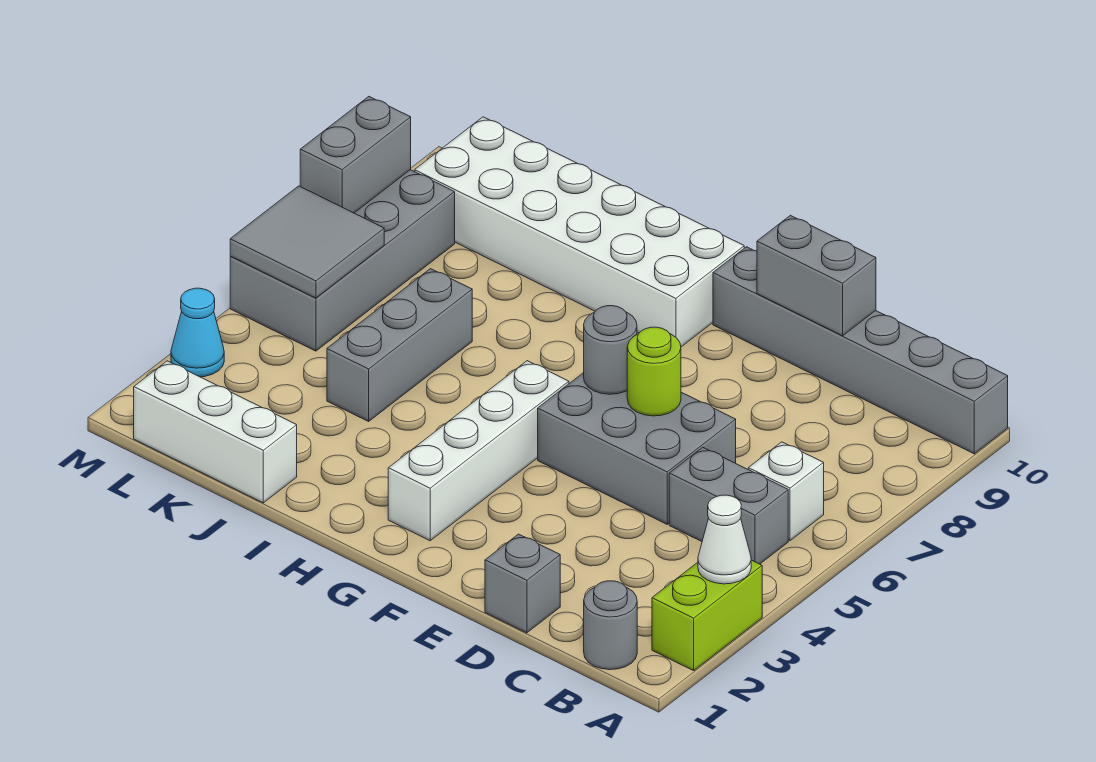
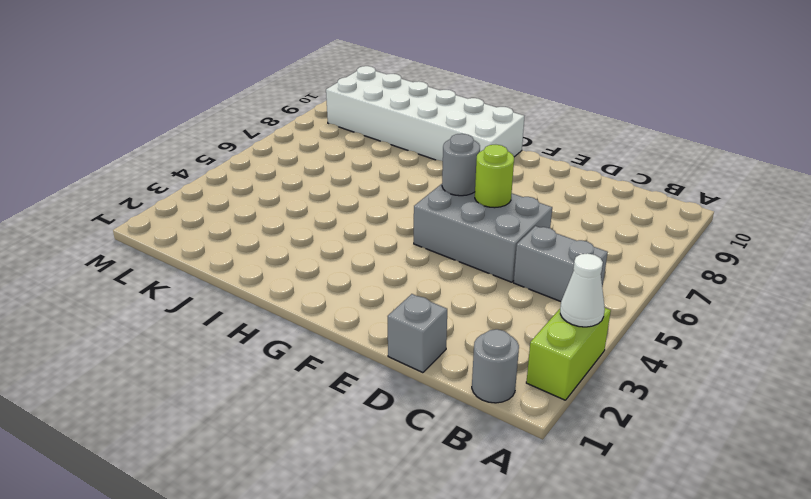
none -> grey brick A10:F10 level 1
none -> white brick B6 level 1
none -> white brick G2:G5 level 1

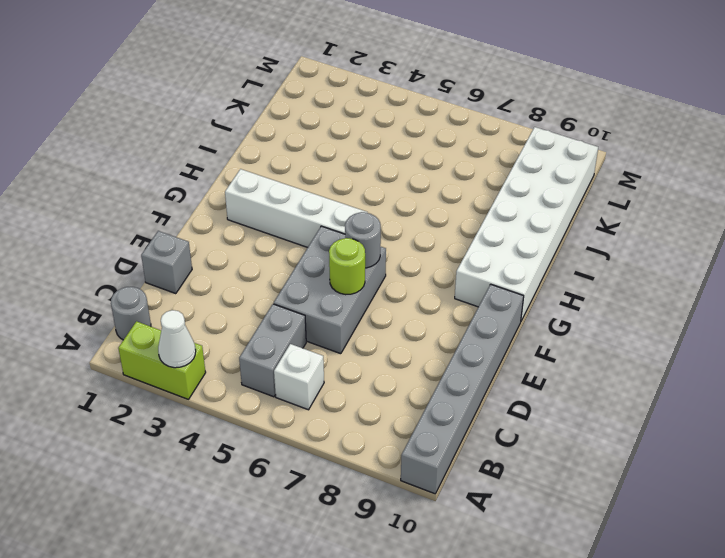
none -> white brick J1:L1 level 1
none -> grey brick J4:J6 level 1
none -> grey brick L5:M8 level 1

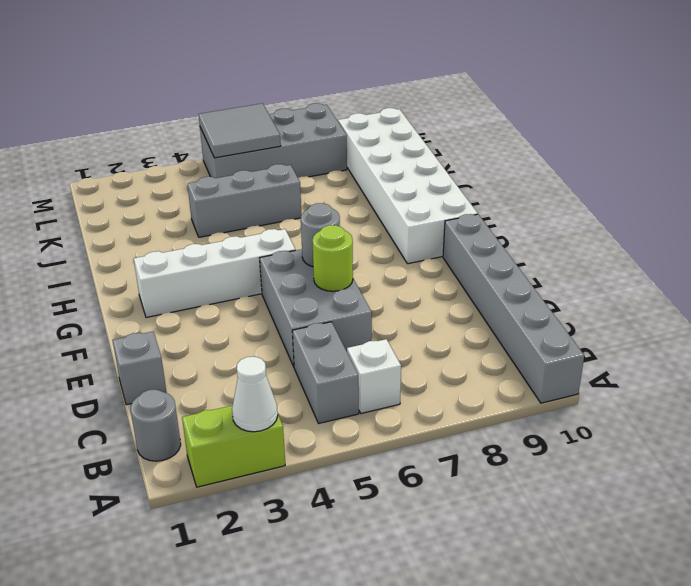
none -> white brick J1:L1 level 1
none -> cyan cone M3 level 1
none -> grey brick D10:E10 level 2

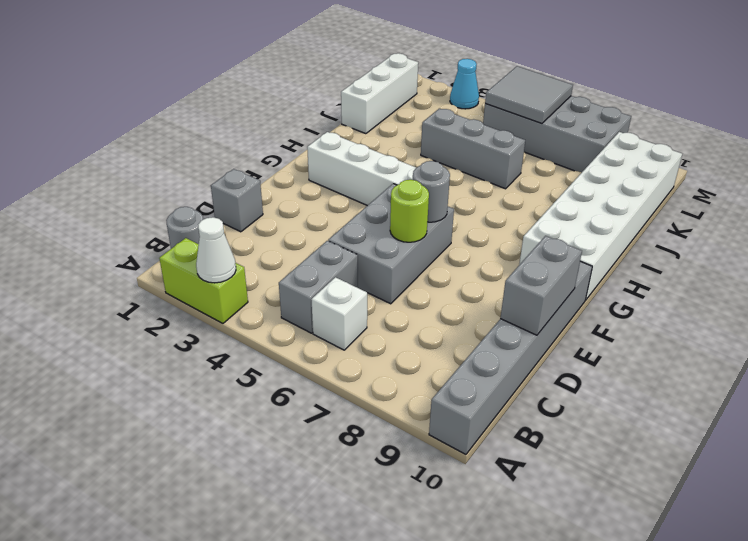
none -> grey brick M7:M8 level 2

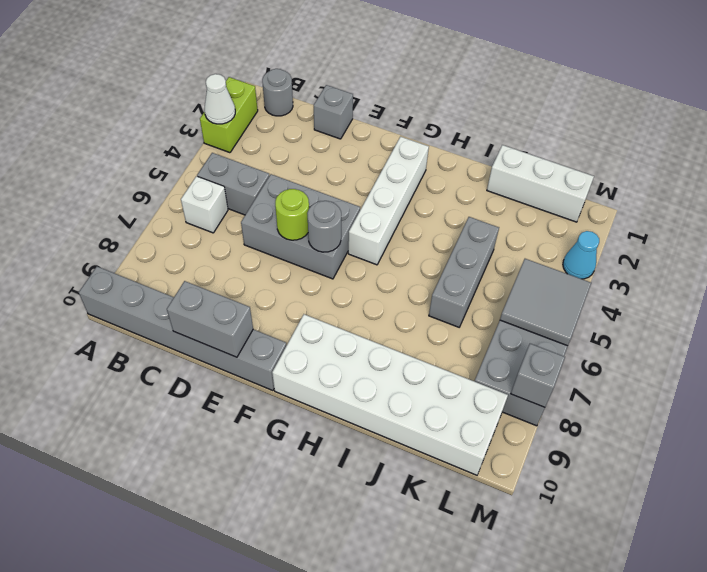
grey brick M8 level 2 -> grey brick M7:M8 level 2

